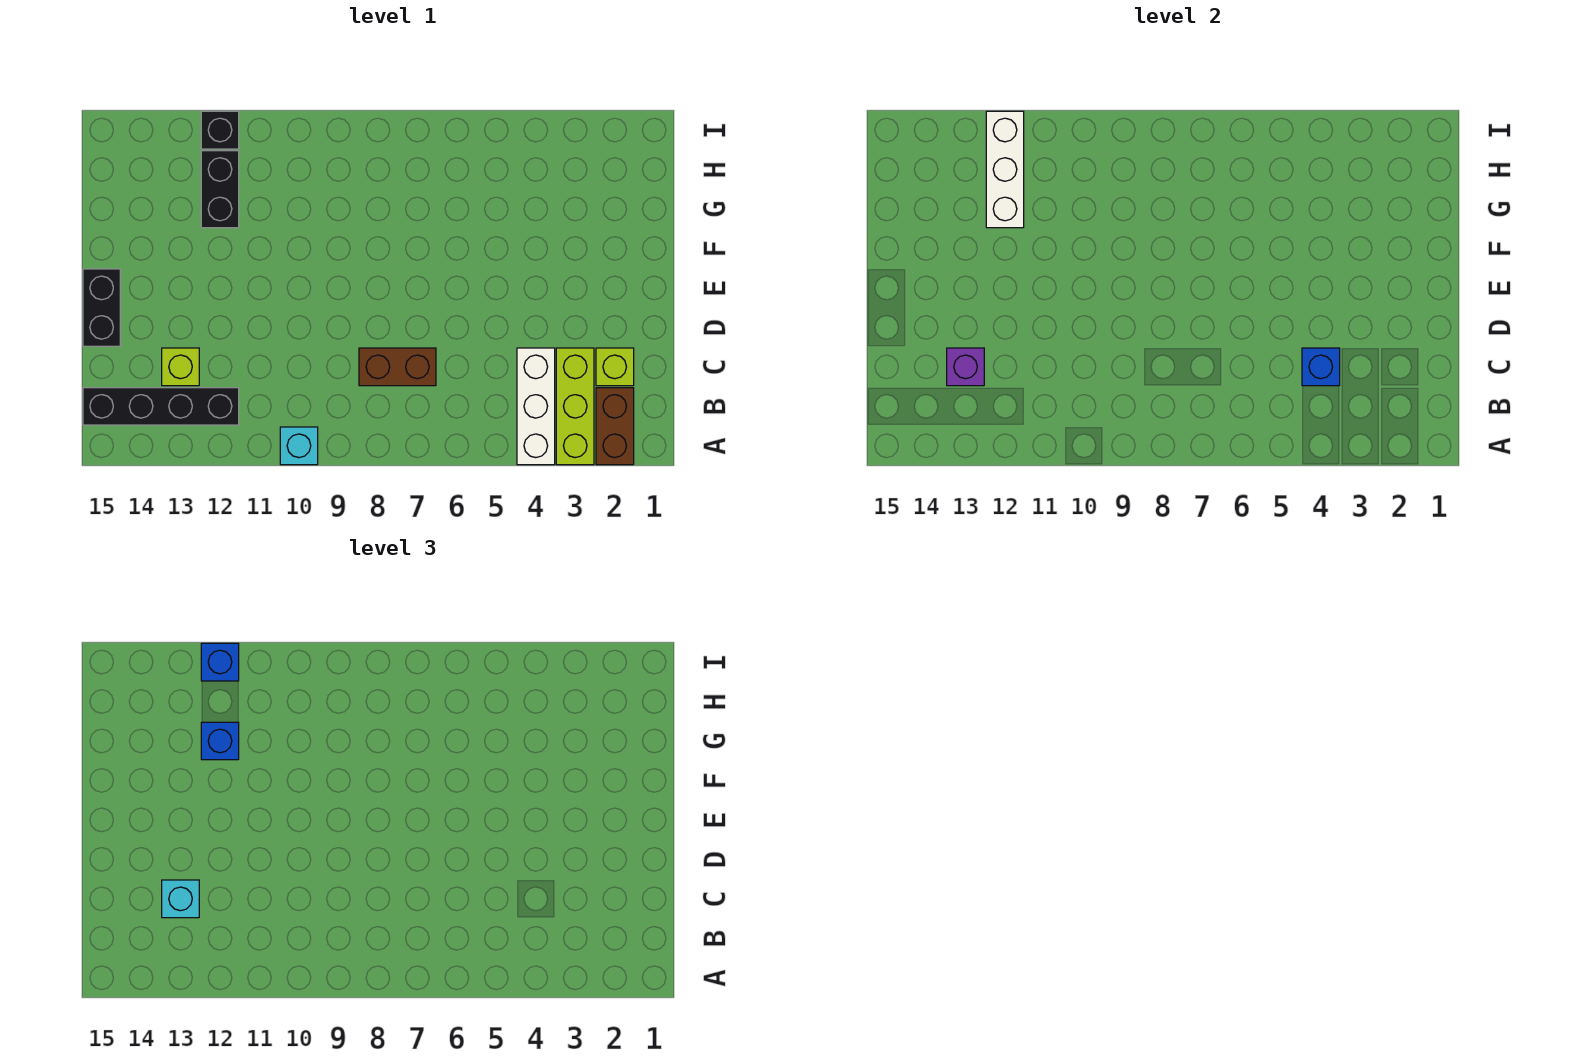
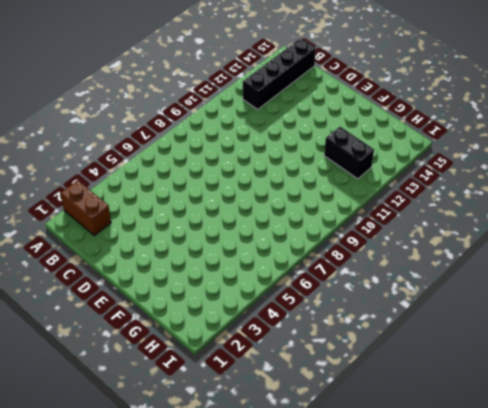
none -> lime brick A3:C3 level 1
none -> white brick A4:C4 level 1
none -> cyan brick A10 level 1

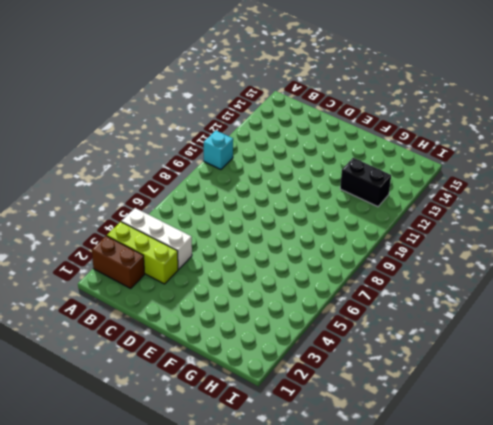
none -> black brick B12:B15 level 1
none -> lime brick C2 level 1
none -> brown brick C7:C8 level 1

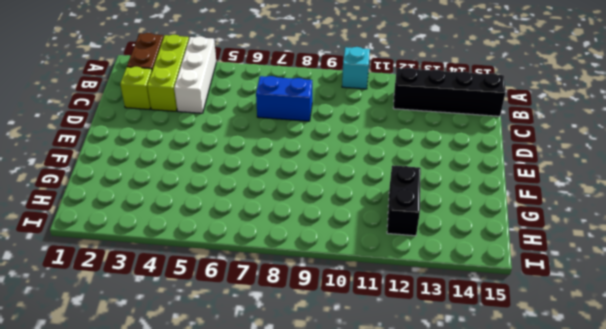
blue brick C7:C8 level 1 -> brown brick C7:C8 level 1
none -> lime brick C13 level 1
none -> black brick D15:E15 level 1
none -> black brick I12 level 1

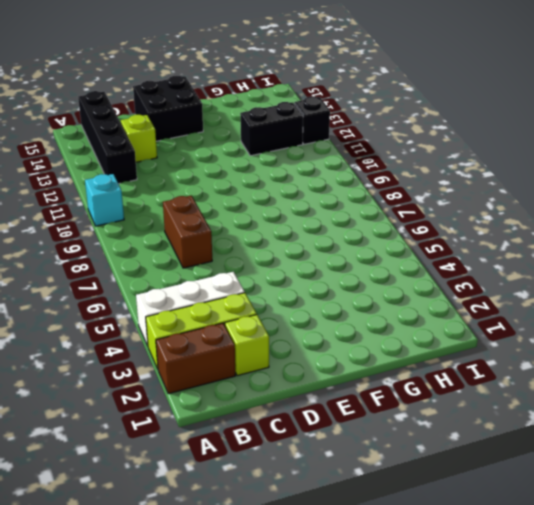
black brick D14:E15 level 1 -> black brick D15:E15 level 1
none -> blue brick C4 level 2
none -> purple brick C13 level 2
none -> white brick G12:I12 level 2

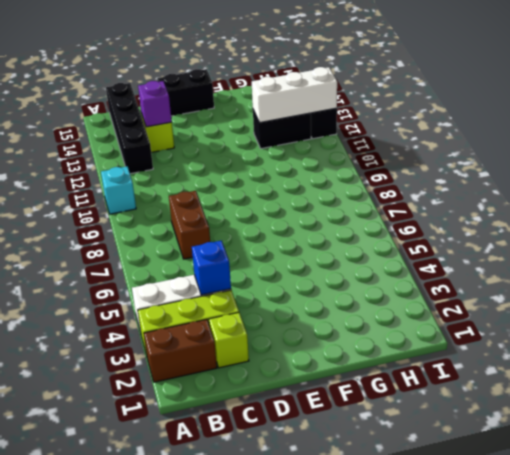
none -> cyan brick C13 level 3
none -> blue brick G12 level 3
none -> blue brick I12 level 3

